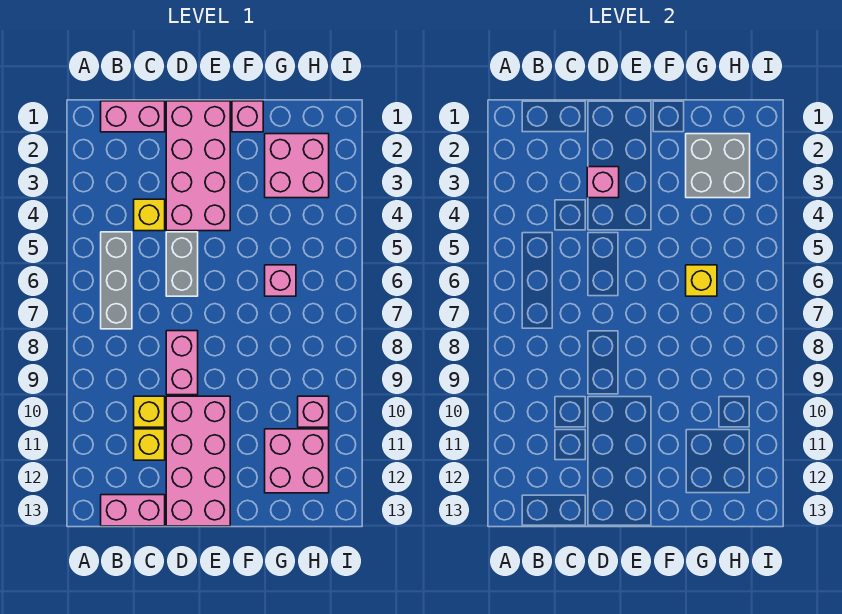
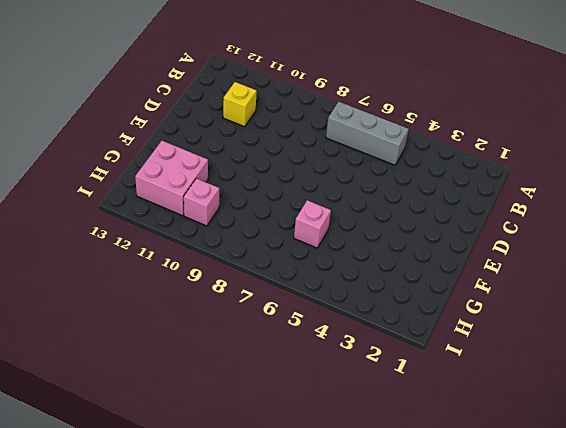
none -> pink brick B1:C1 level 1
none -> pink brick B13:C13 level 1
none -> yellow brick C4 level 1

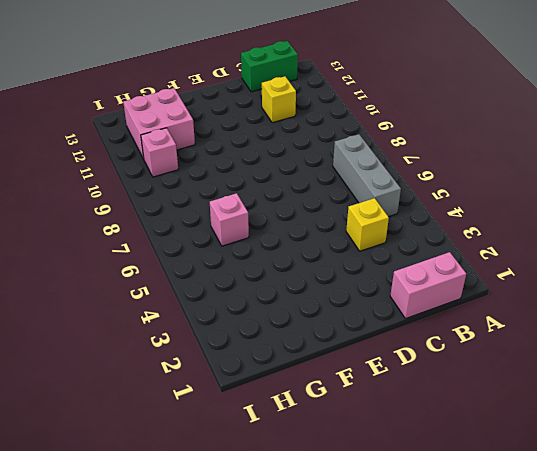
green brick B13:C13 level 1 -> pink brick B13:C13 level 1
none -> yellow brick C10 level 1
none -> pink brick D1:E4 level 1
none -> grey brick D5:D6 level 1

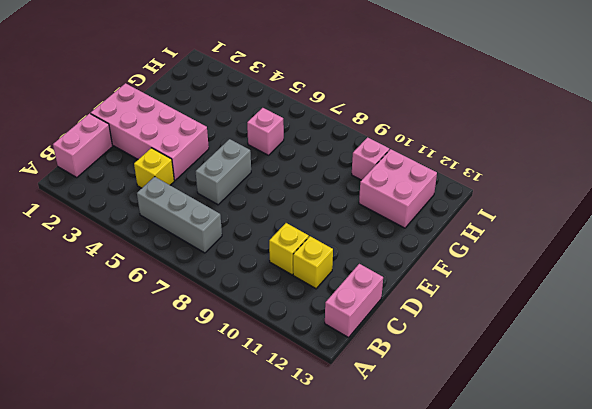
grey brick D6:E6 level 1 -> grey brick D5:D6 level 1
none -> pink brick D8:D9 level 1
none -> pink brick D10:E13 level 1
none -> pink brick F1 level 1

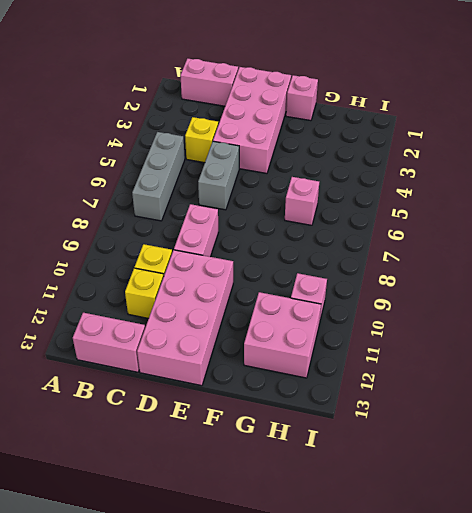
none -> pink brick G2:H3 level 1
none -> pink brick D3 level 2
none -> grey brick G2:H3 level 2

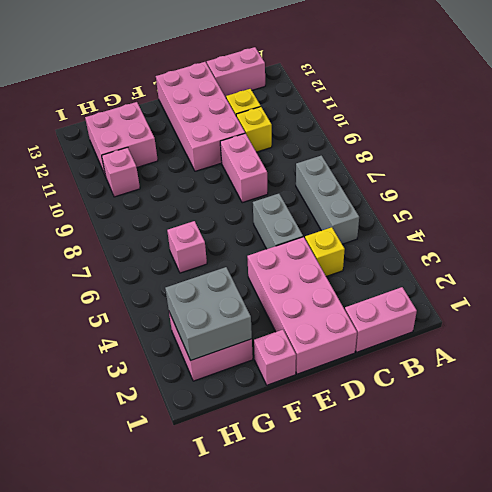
none -> pink brick D3 level 2
none -> yellow brick G6 level 2

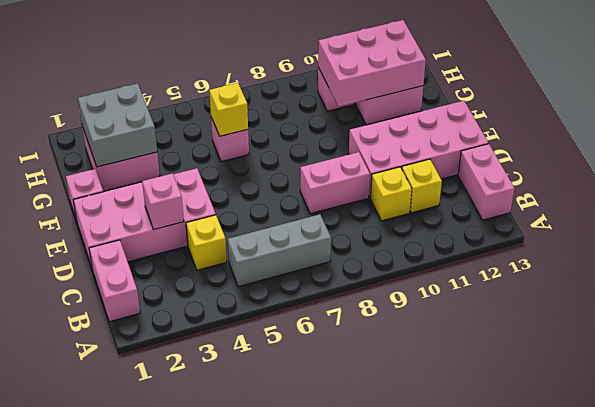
pink brick G10:H12 level 2 -> none
none -> grey brick D5:D6 level 1

